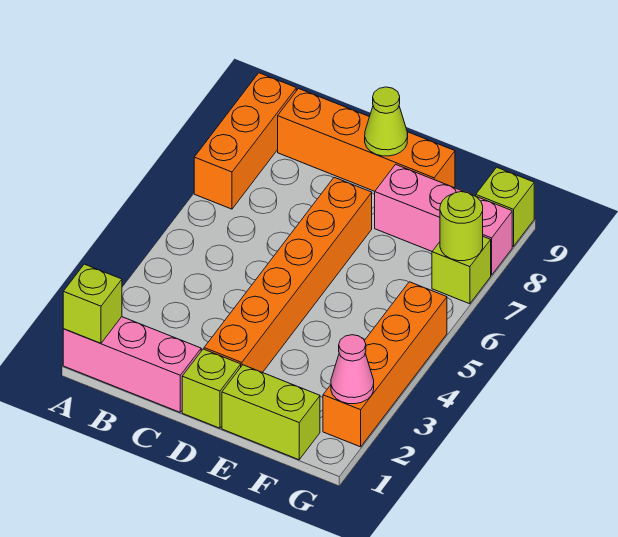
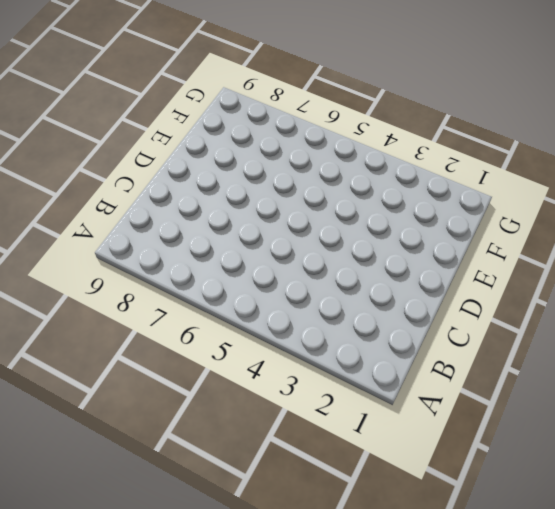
none -> pink brick A1:C1 level 1
none -> orange brick A7:A9 level 1
none -> orange brick B9:E9 level 1

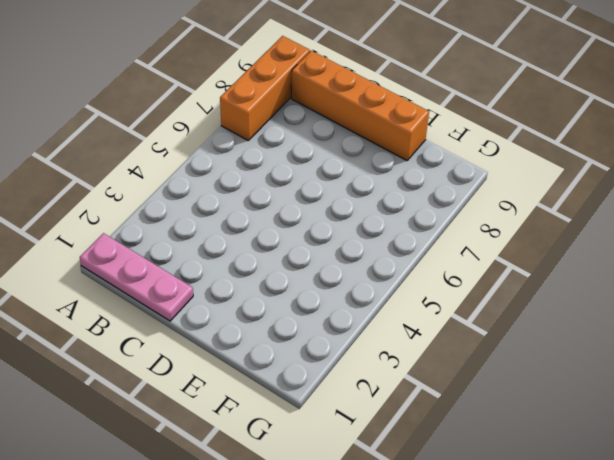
pink plate A1:C1 level 1 -> pink brick A1:C1 level 1
none -> lime brick D1 level 1
none -> orange brick D2:D7 level 1
none -> lime brick E1:F1 level 1

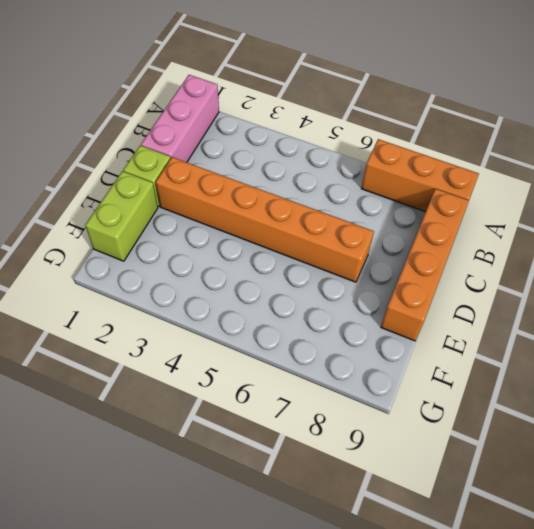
none -> pink brick E8:G8 level 1
none -> orange brick G2:G5 level 1
none -> lime brick G7 level 1

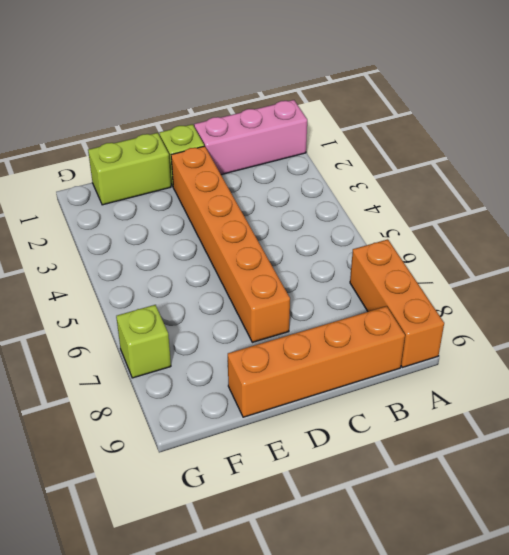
none -> pink brick E8:G8 level 1
none -> orange brick G2:G5 level 1
none -> lime brick G9 level 1

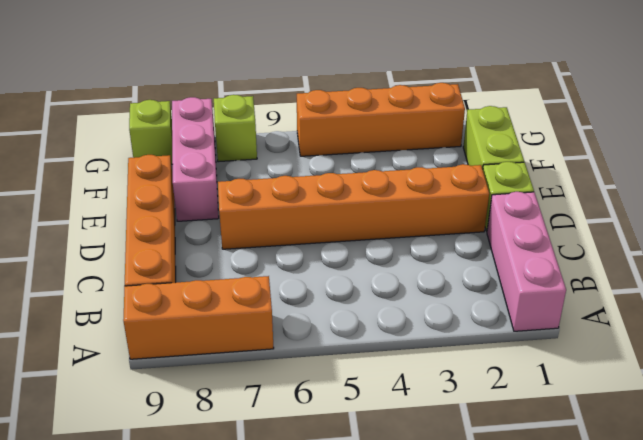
none -> lime brick A1 level 2
none -> lime cone D9 level 2
none -> pink cone G2 level 2

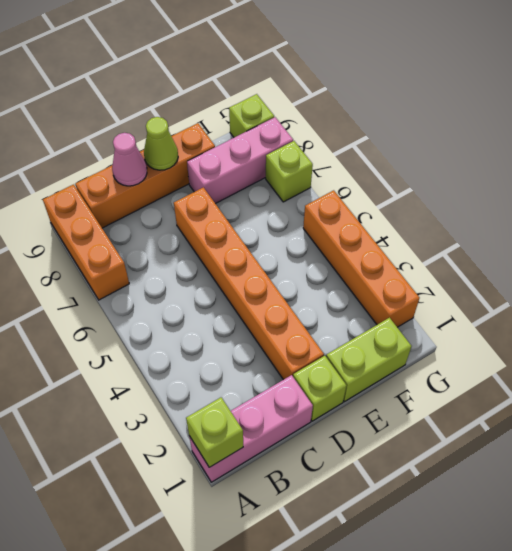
pink cone C9 level 2 -> pink cone G2 level 2
none -> lime round brick G7 level 2

